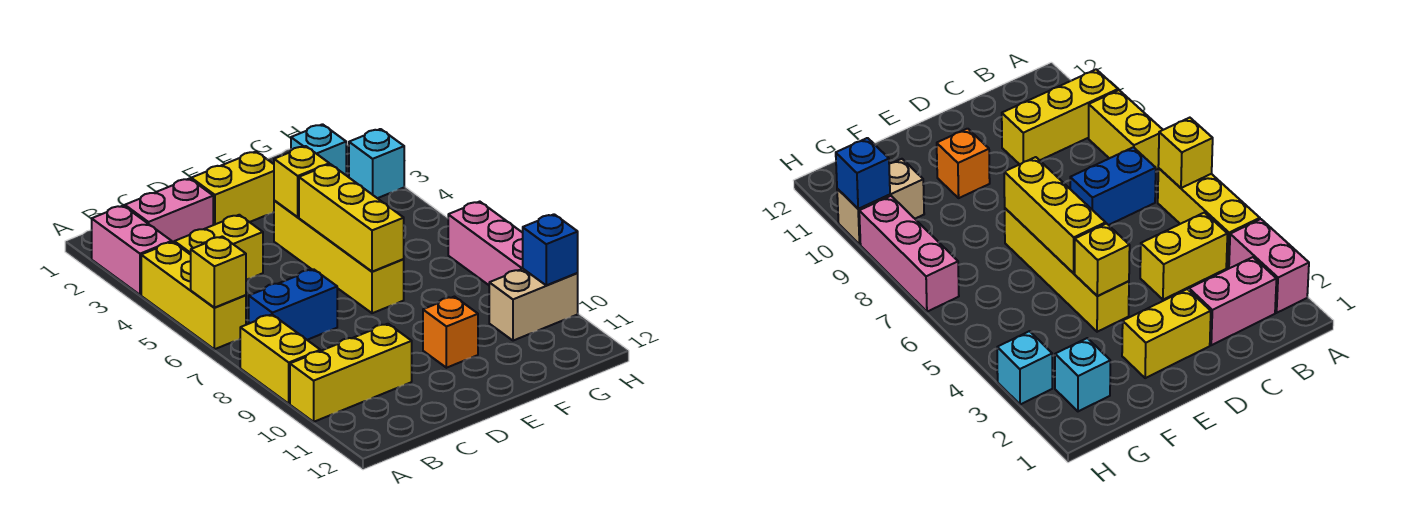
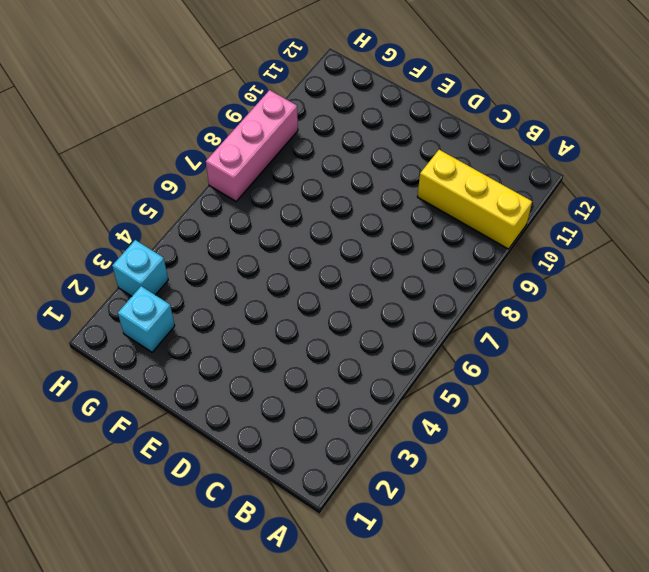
none -> pink brick A2:A3 level 1
none -> yellow brick A4:A6 level 1
none -> yellow brick A8:A9 level 1

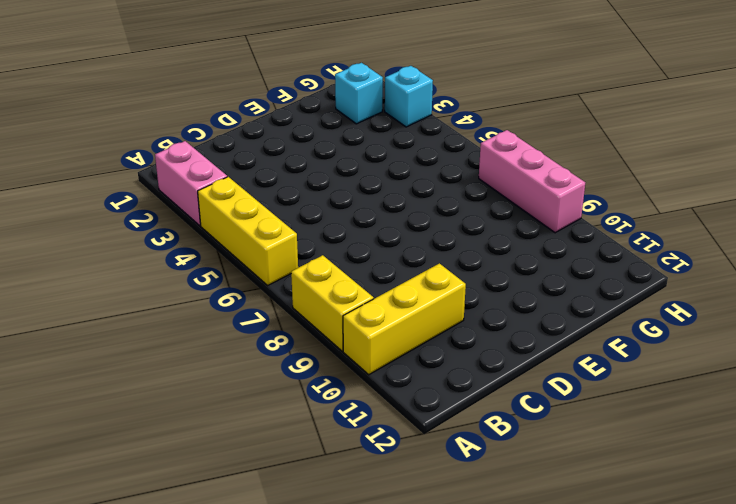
none -> pink brick B2:C2 level 1
none -> yellow brick B4:C4 level 1
none -> blue brick B7:C7 level 1

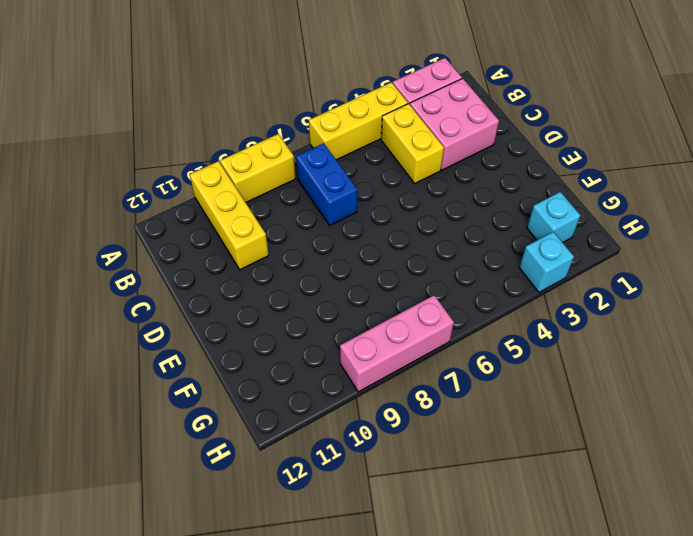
pink brick B2:C3 level 1 -> pink brick B2:C2 level 1
none -> yellow brick D2:E2 level 1
none -> yellow brick E4:E7 level 1
none -> orange brick E10 level 1

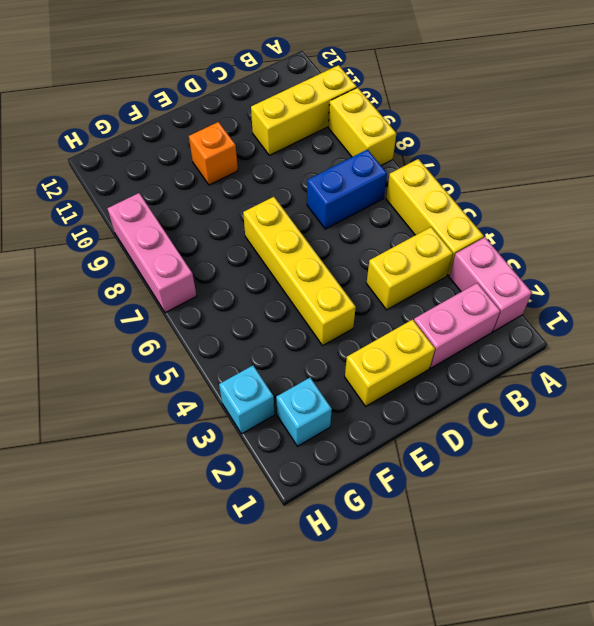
none -> tan brick G10:H10 level 1
none -> yellow brick A6 level 2
none -> yellow brick E4 level 2

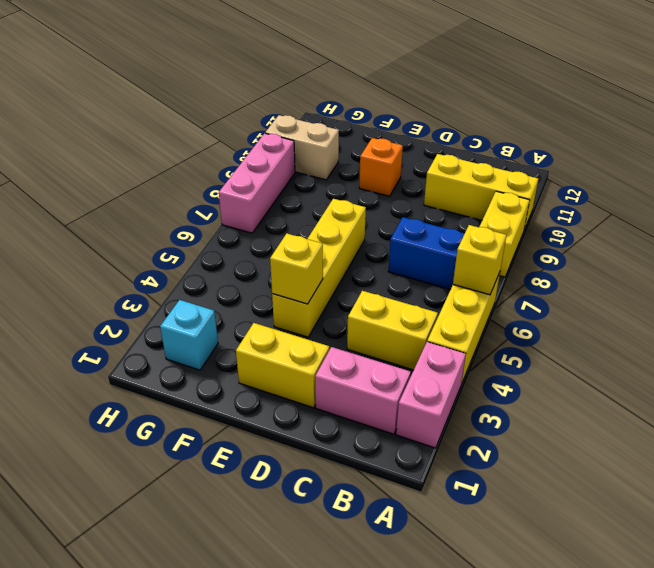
none -> cyan brick H3 level 1
none -> yellow brick E5:E7 level 2
none -> blue brick H10 level 2

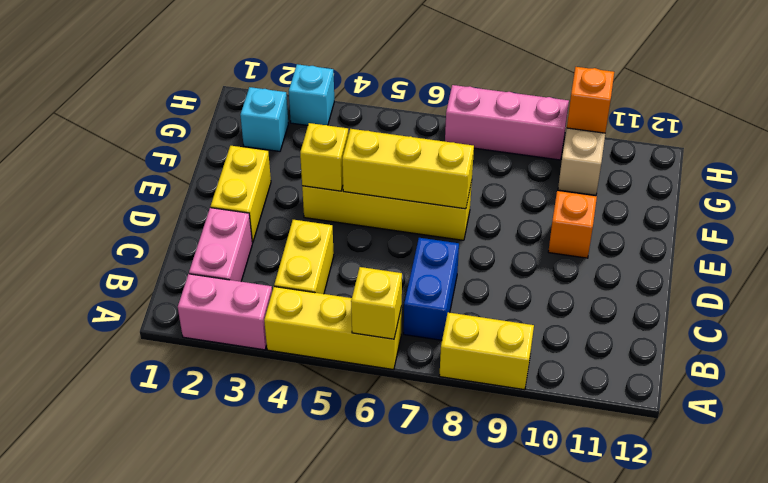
orange brick H10 level 2 -> blue brick H10 level 2
none -> yellow brick A10:C10 level 1

